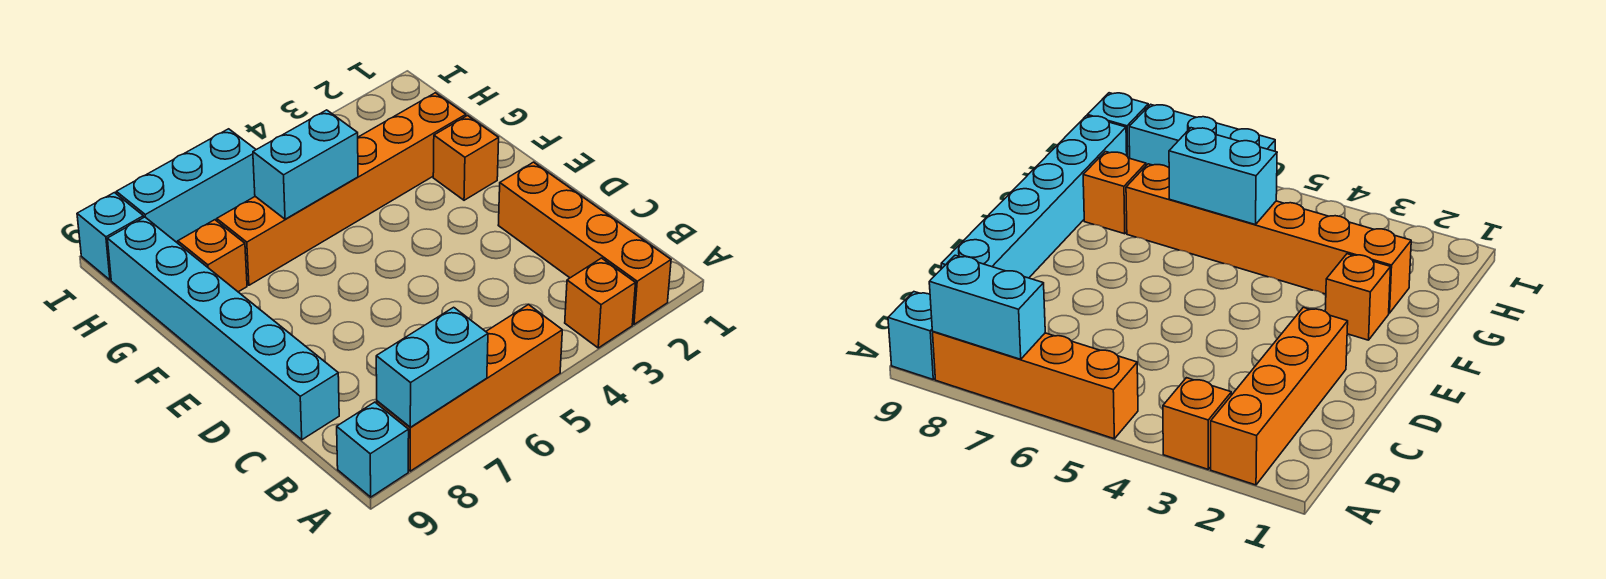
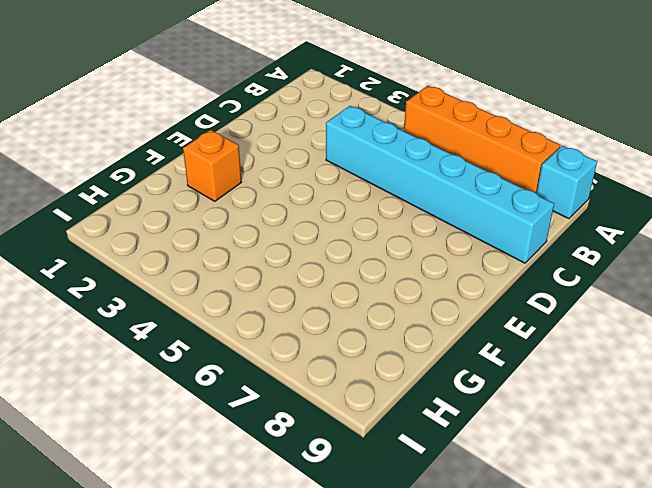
cyan brick C4:C9 level 1 -> cyan brick C9:H9 level 1
none -> orange brick A2:D2 level 1
none -> orange brick A3 level 1
none -> orange brick G2:G7 level 1

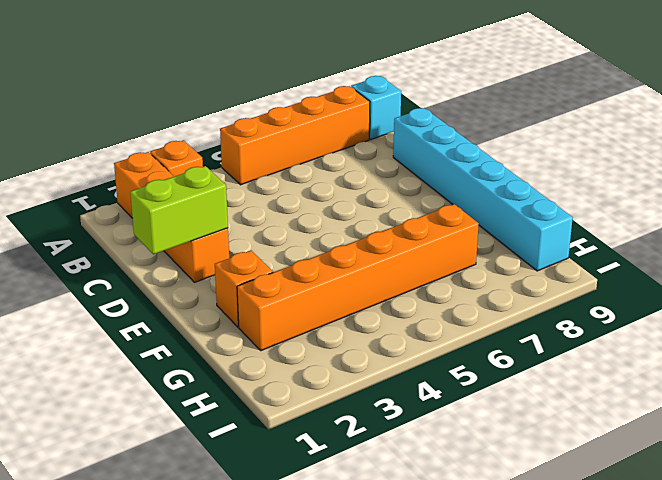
lime brick D1:D2 level 2 -> none
none -> orange brick G8 level 1
none -> cyan brick I6:I8 level 1
none -> cyan brick I9 level 1

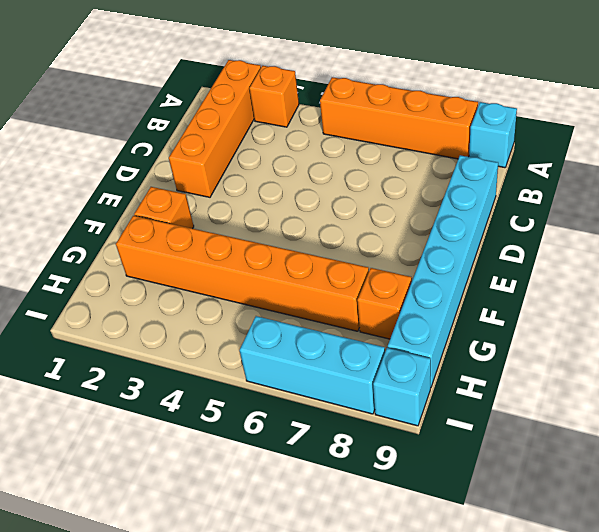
none -> cyan brick A7:A8 level 2
none -> cyan brick G5:G6 level 2

